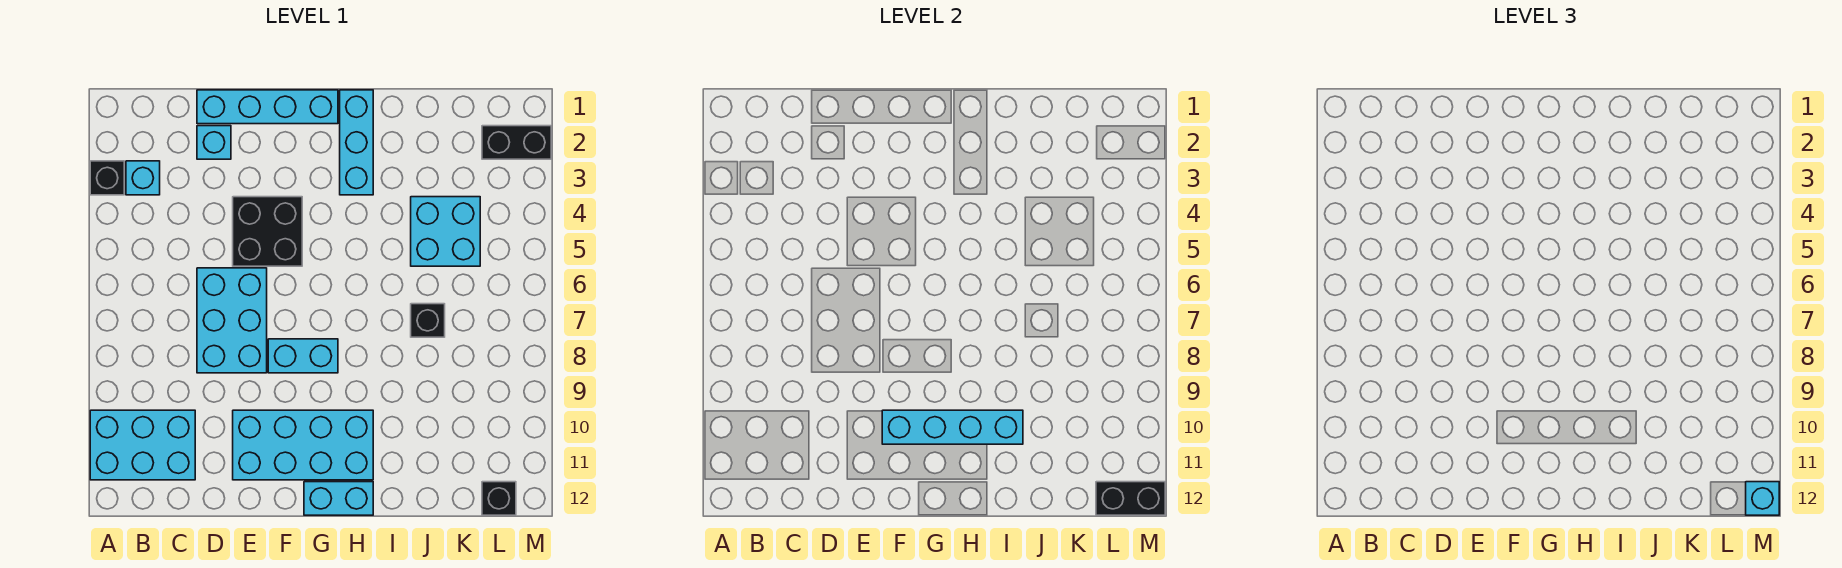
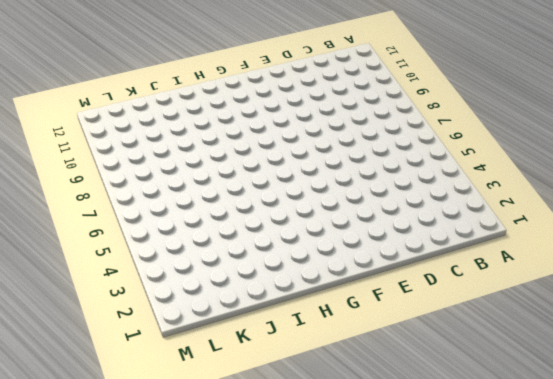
none -> black brick A3 level 1
none -> cyan brick A10:C11 level 1
none -> cyan brick B3 level 1

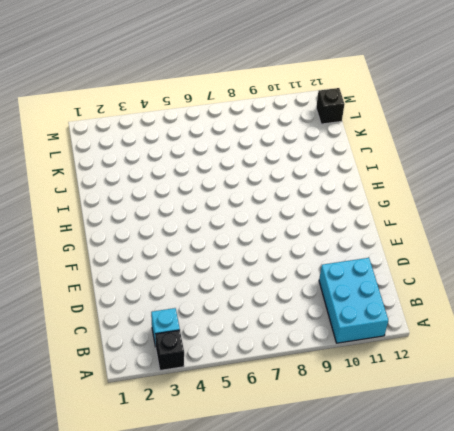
none -> cyan brick D1:G1 level 1
none -> cyan brick D2 level 1
none -> cyan brick D6:E8 level 1

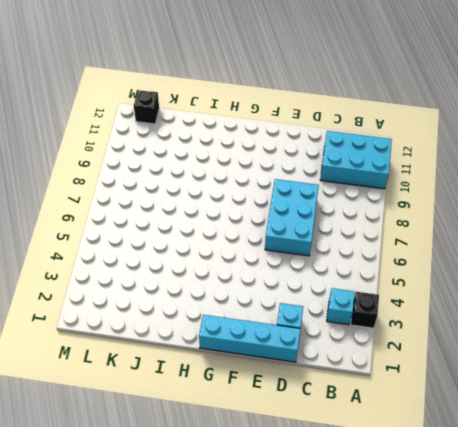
none -> black brick E4:F5 level 1
none -> cyan brick E10:H11 level 1
none -> cyan brick F8:G8 level 1

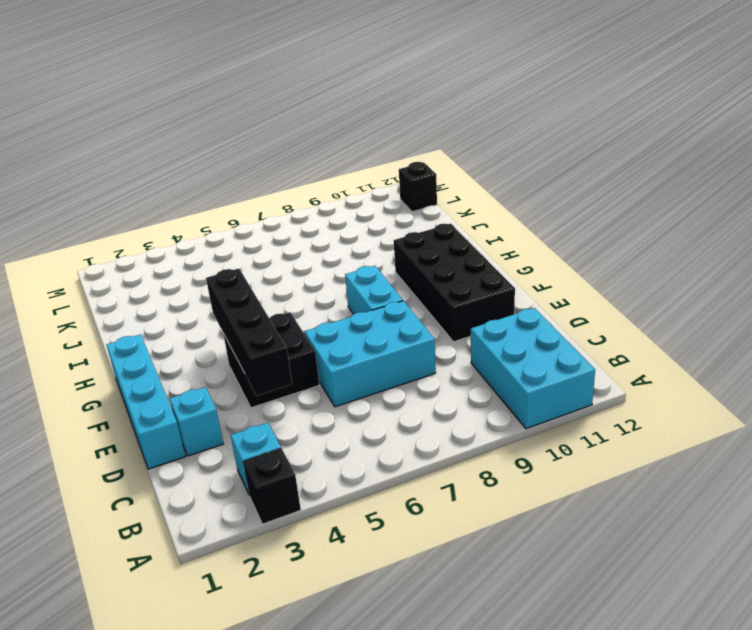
black brick D4:G4 level 2 -> none
black brick E10:H11 level 1 -> cyan brick E10:H11 level 1
none -> cyan brick G12:H12 level 1
none -> cyan brick H1:H3 level 1
none -> cyan brick J4:K5 level 1

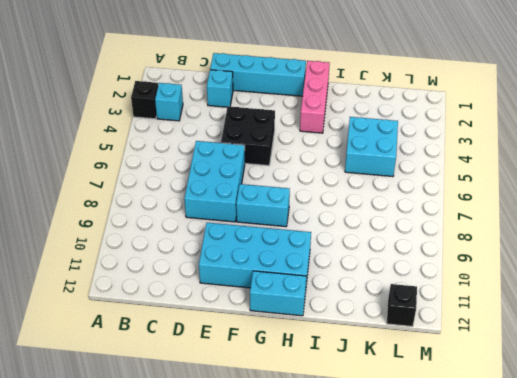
pink brick H1:H3 level 1 -> cyan brick H1:H3 level 1
none -> cyan brick A10:C11 level 1
none -> black brick J7 level 1
none -> black brick L2:M2 level 1

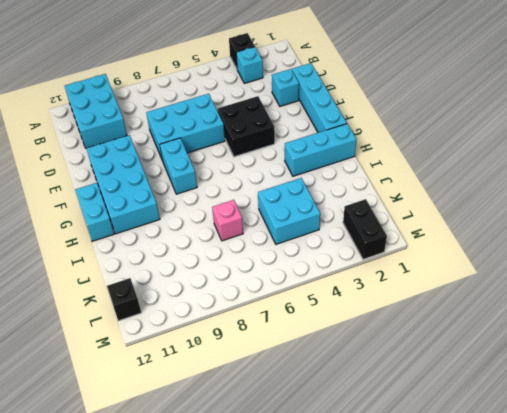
pink brick J7 level 1 -> black brick J7 level 1
none -> cyan brick F10:I10 level 2
none -> black brick L12:M12 level 2
none -> cyan brick M12 level 3

